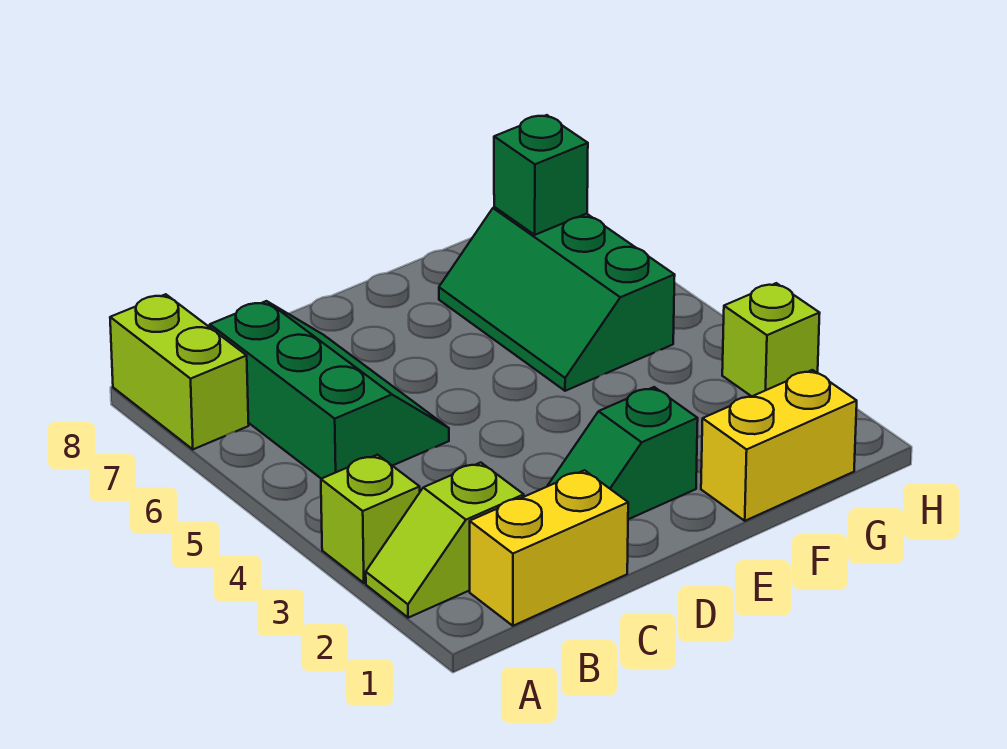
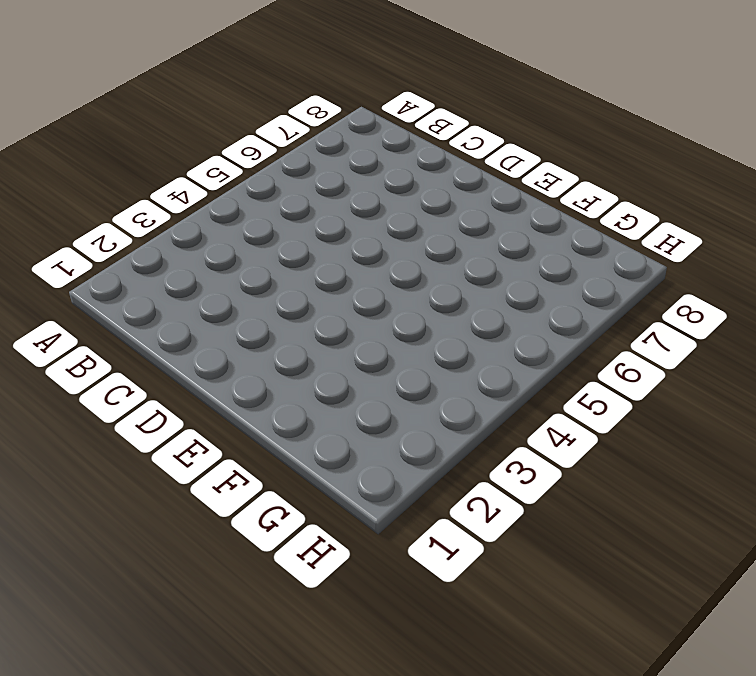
none -> lime slope A2:B2 level 1 top B
none -> lime brick A3 level 1

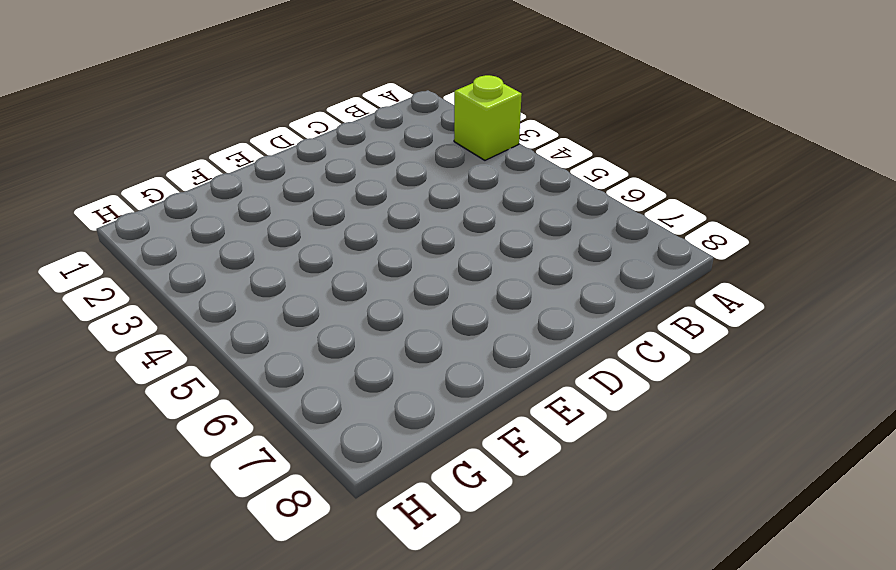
none -> lime slope A2:B2 level 1 top B
none -> lime brick A7:A8 level 1

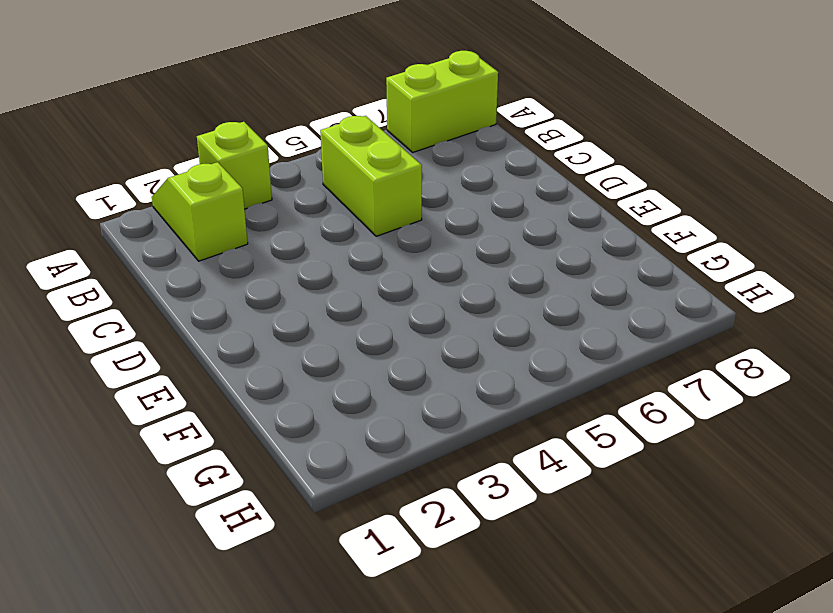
lime brick B5:C5 level 1 -> green slope B5:C7 level 1 top B
none -> yellow brick B1:C1 level 1
none -> green slope D2:E2 level 1 top E

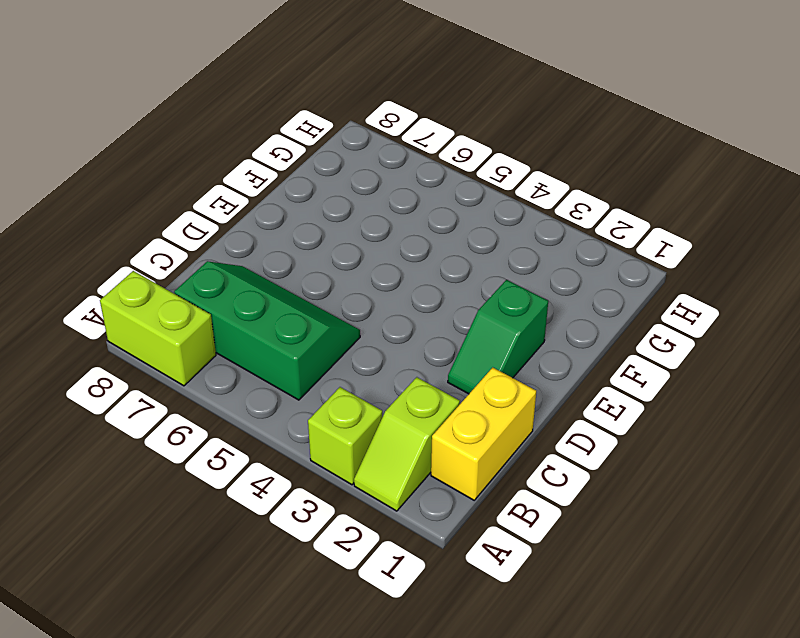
none -> yellow brick F1:G1 level 1
none -> green slope F5:G7 level 1 top G

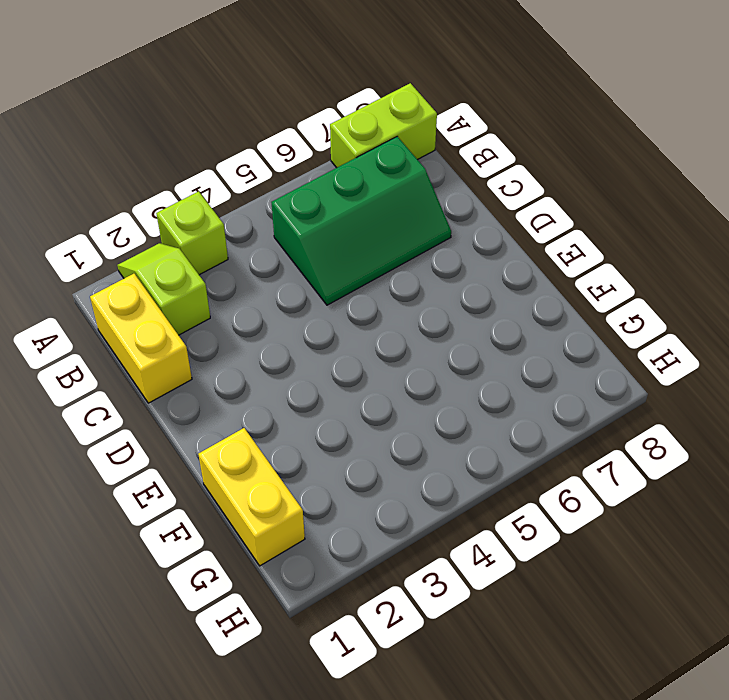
none -> green slope D2:E2 level 1 top E
none -> green slope F5:G7 level 1 top G

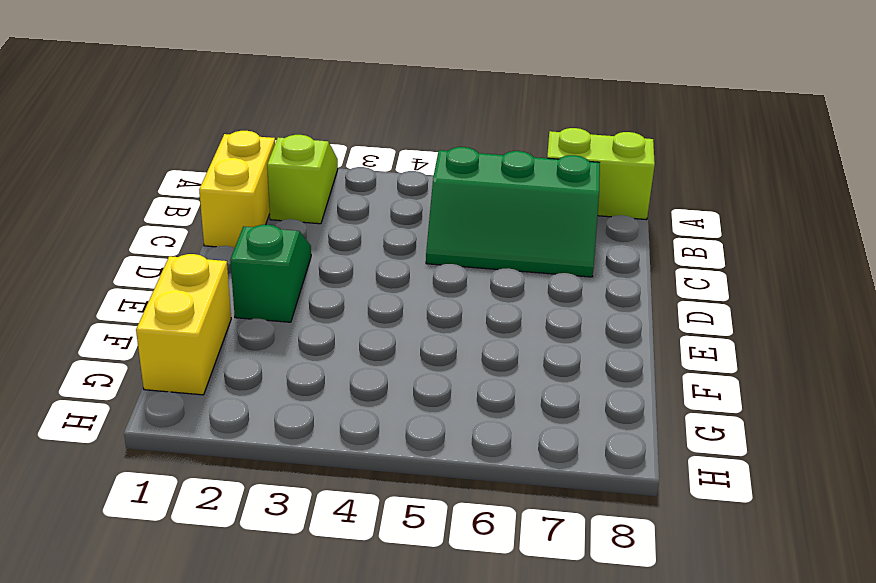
none -> lime brick A3 level 1
none -> green slope F5:G7 level 1 top G

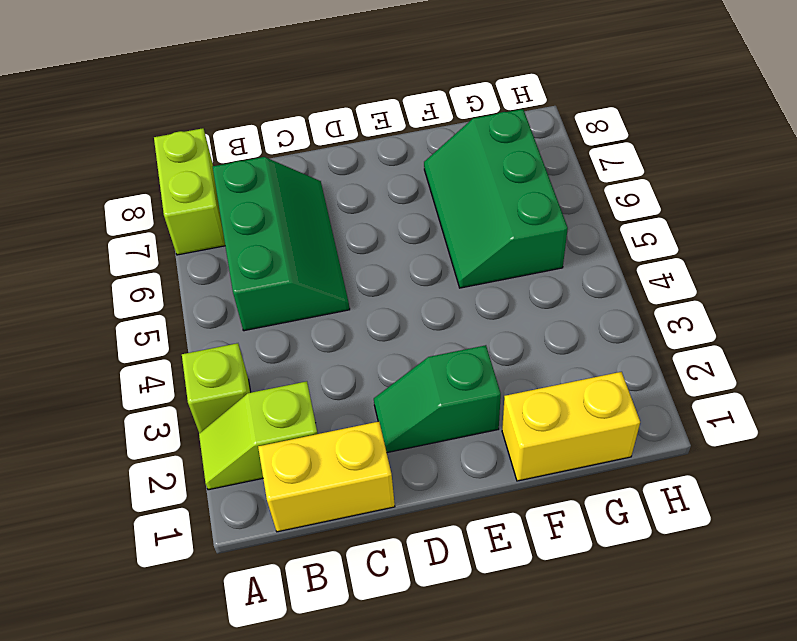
none -> lime brick H3 level 1
none -> green brick G7 level 2

